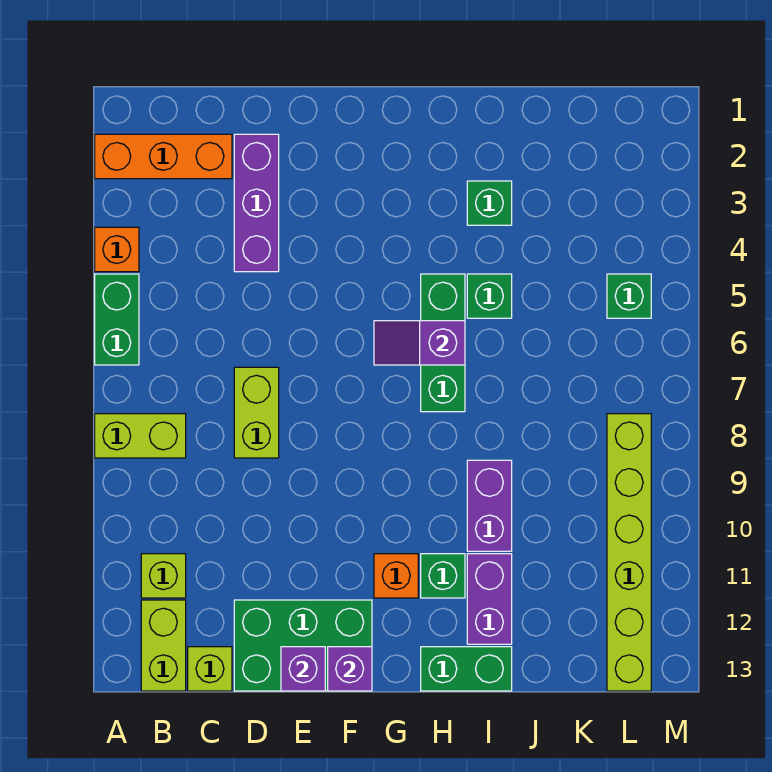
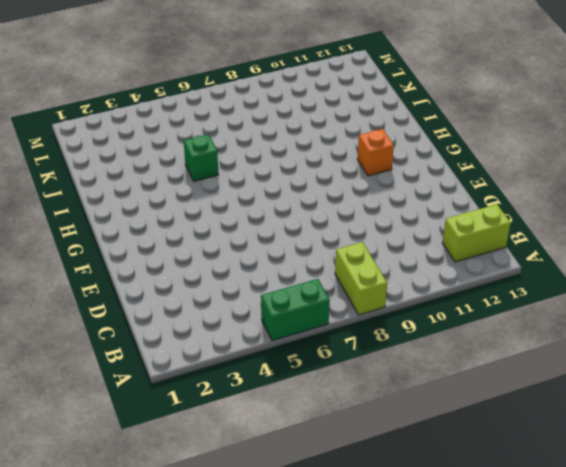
none -> orange brick A2:C2 level 1
none -> orange brick A4 level 1
none -> lime brick B11 level 1

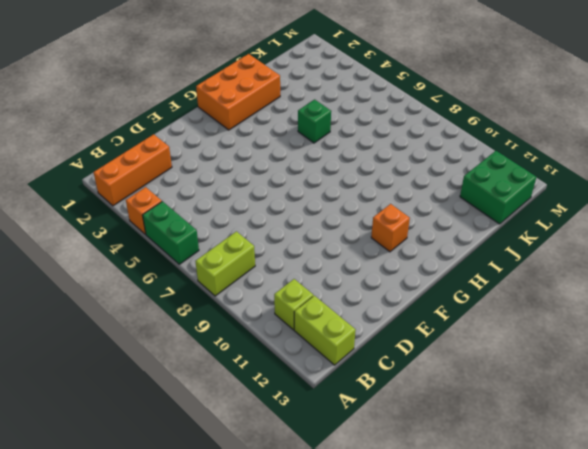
orange brick G1:I2 level 1 -> none
green brick K12:L13 level 1 -> lime brick L8:L13 level 1
none -> lime brick C13 level 1
none -> purple brick D2:D4 level 1
none -> lime brick D7:D8 level 1

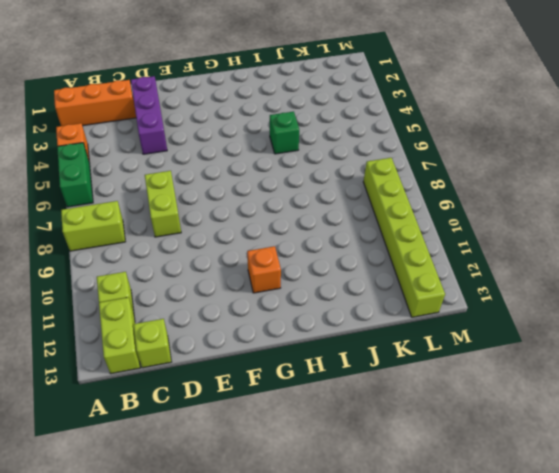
none -> green brick D12:F13 level 1
none -> green brick H5:H7 level 1
none -> green brick H11 level 1

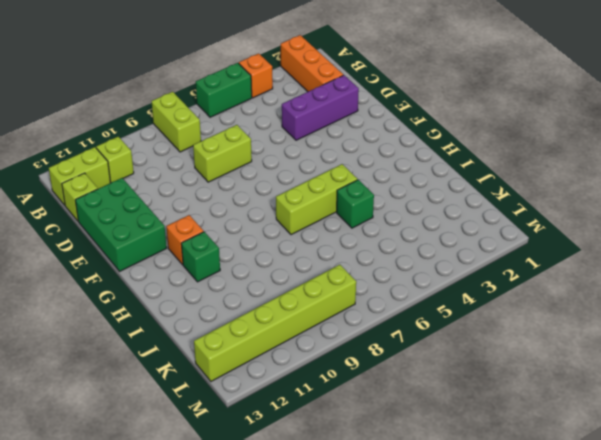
lime brick H5:H7 level 1 -> green brick H5:H7 level 1
none -> green brick H13:I13 level 1
none -> green brick I3 level 1
none -> purple brick I9:I10 level 1

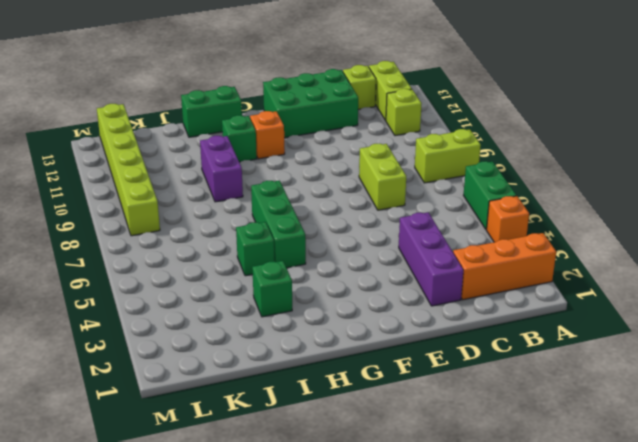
none -> purple brick I11:I12 level 1
none -> green brick L5 level 1
none -> purple brick E13 level 2

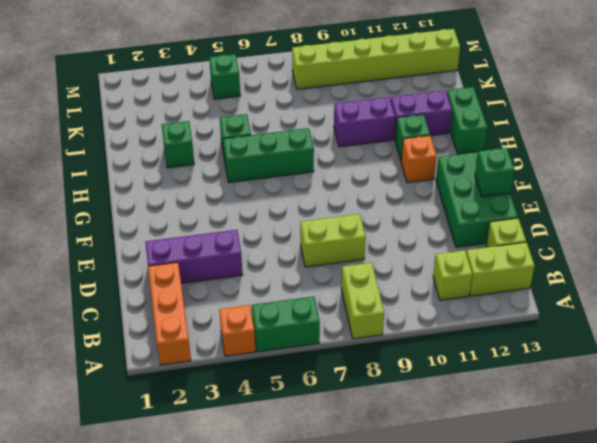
green brick E13 level 2 -> purple brick E13 level 2
none -> purple brick F13 level 2
none -> purple slope G6:H6 level 2 top H

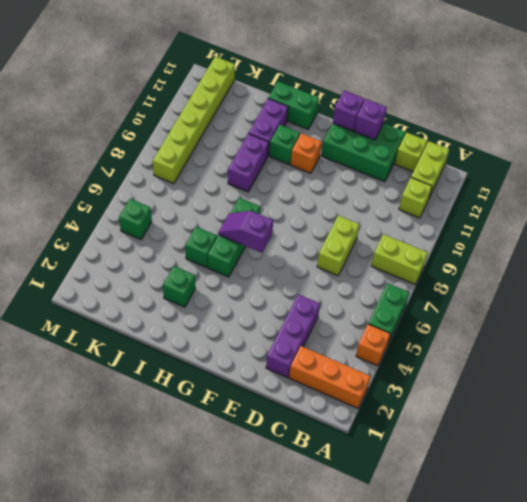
purple slope G6:H6 level 2 top G -> purple slope G6:H6 level 2 top H

